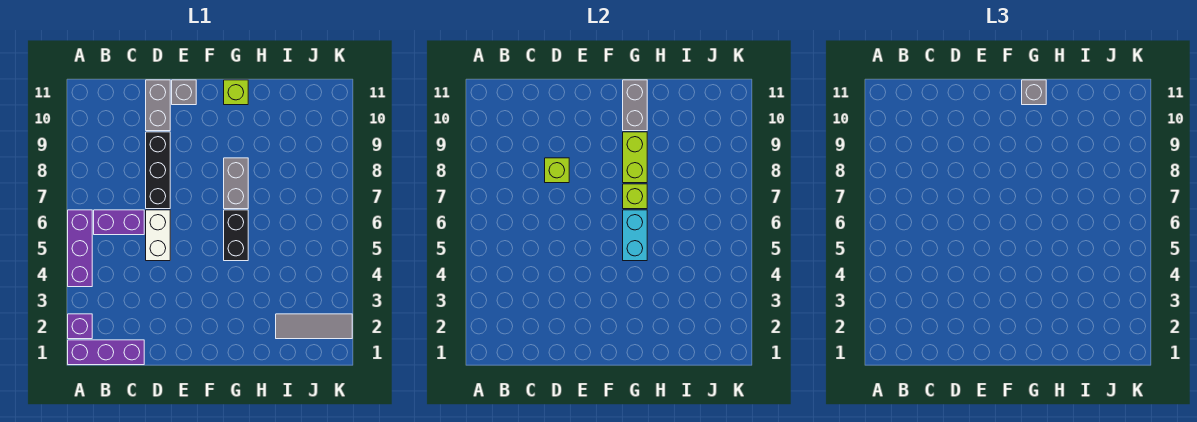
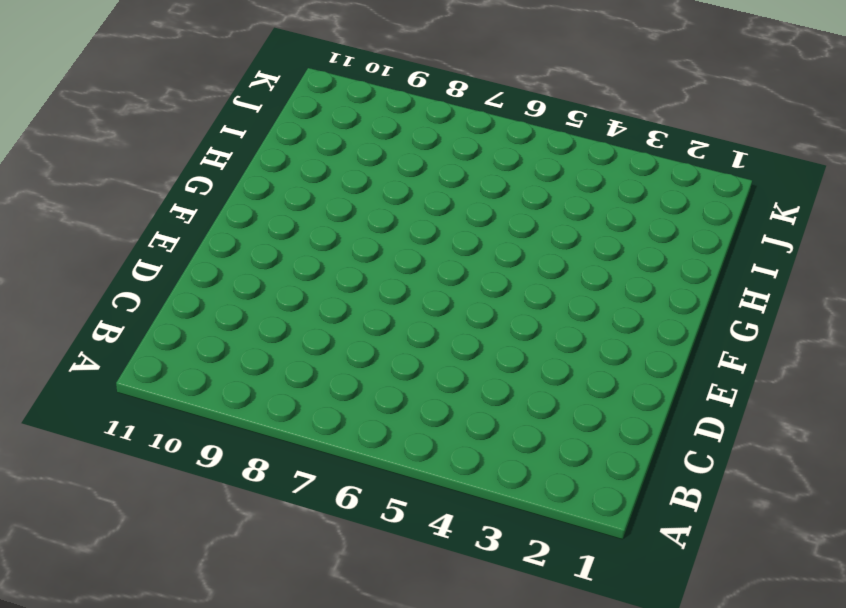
none -> purple brick A1:C1 level 1
none -> purple brick A2 level 1
none -> purple brick A4:A6 level 1

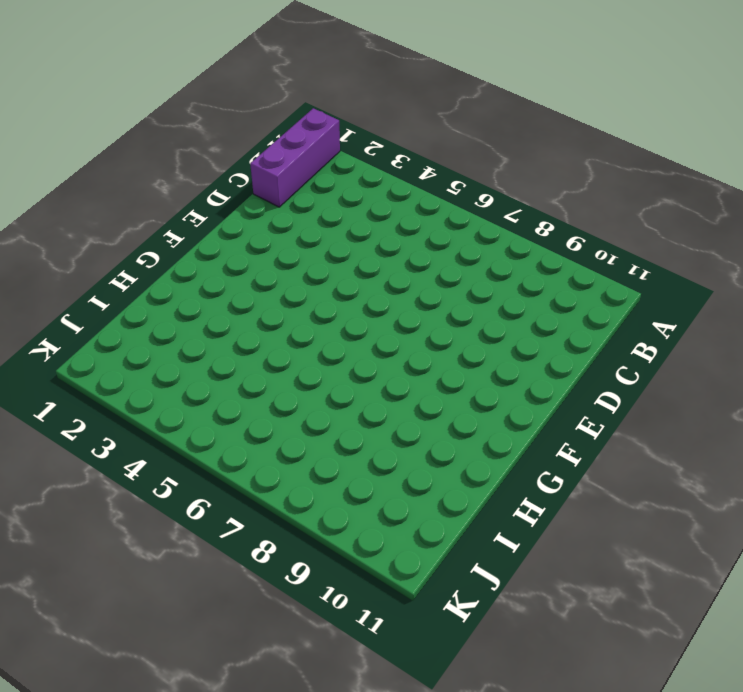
none -> purple brick A2 level 1
none -> purple brick A4:A6 level 1
none -> purple brick B6:C6 level 1

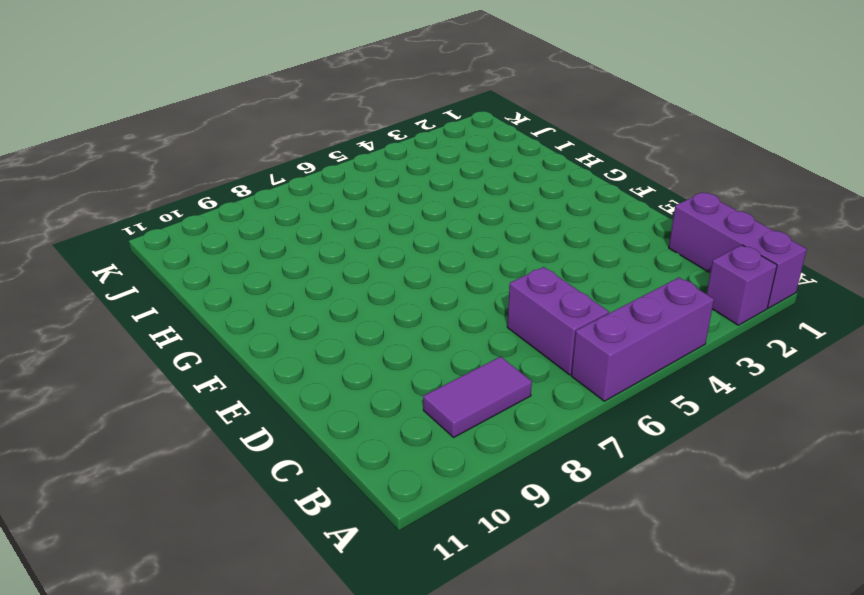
purple tile B8:B9 level 1 -> none
none -> white brick D5:D6 level 1
none -> black brick D7:D9 level 1
none -> grey brick D10:D11 level 1

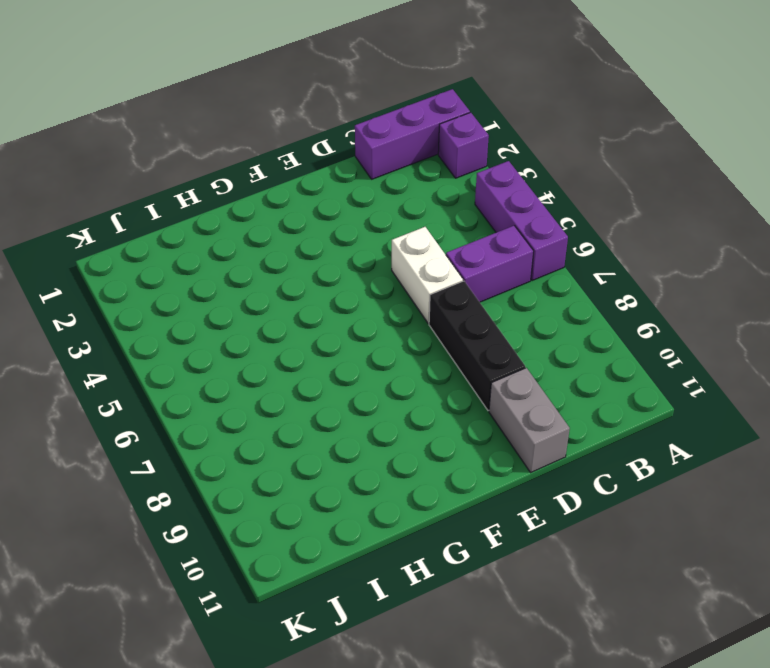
none -> grey brick E11 level 1
none -> black brick G5:G6 level 1
none -> grey brick G7:G8 level 1

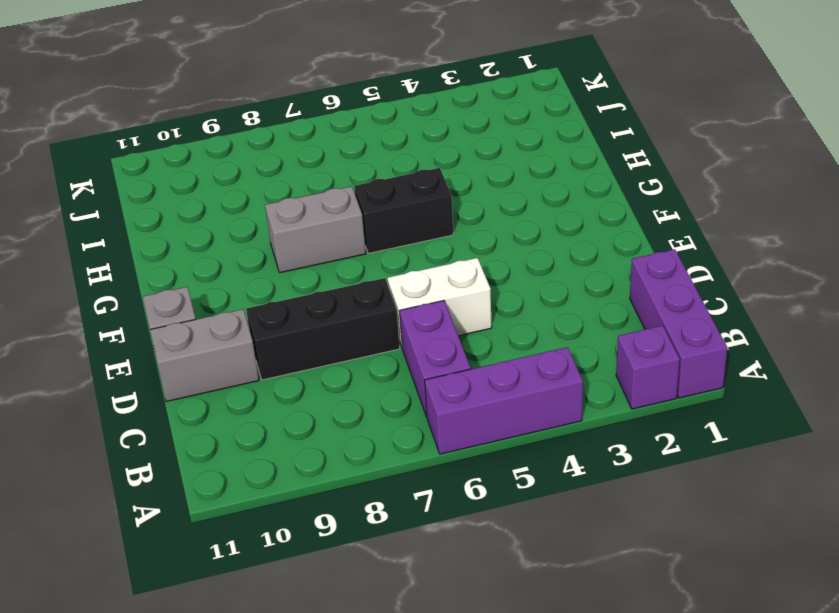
none -> lime brick G11 level 1
none -> grey tile I2:K2 level 1
none -> lime brick D8 level 2

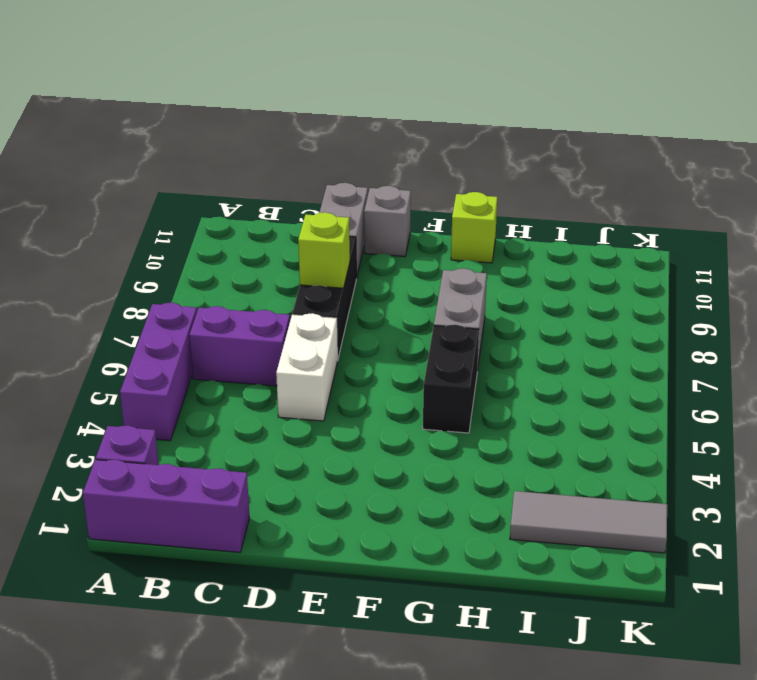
none -> cyan brick G5:G6 level 2
none -> lime brick G7 level 2
none -> lime brick G8:G9 level 2

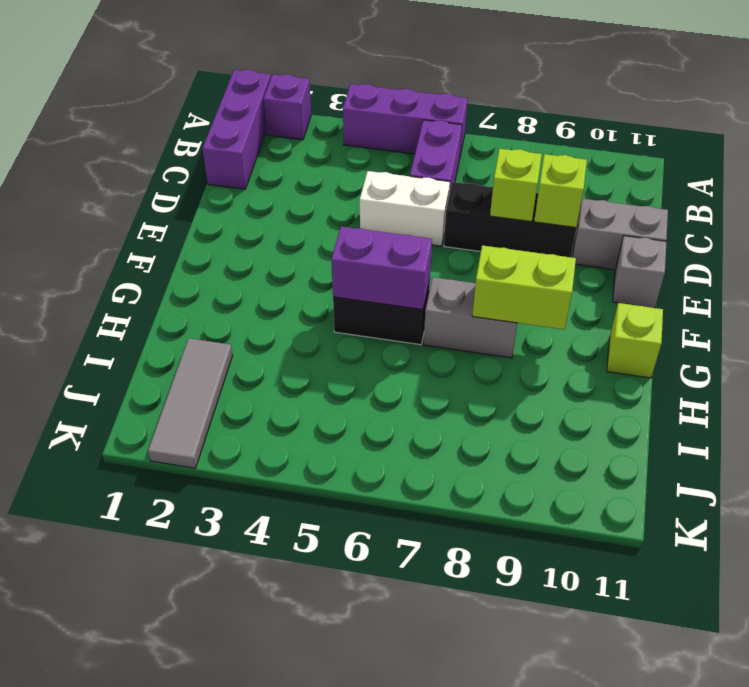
lime brick D9 level 2 -> lime brick G7 level 2
purple brick G5:G6 level 2 -> cyan brick G5:G6 level 2
none -> grey brick G10:G11 level 2
none -> grey brick G11 level 3

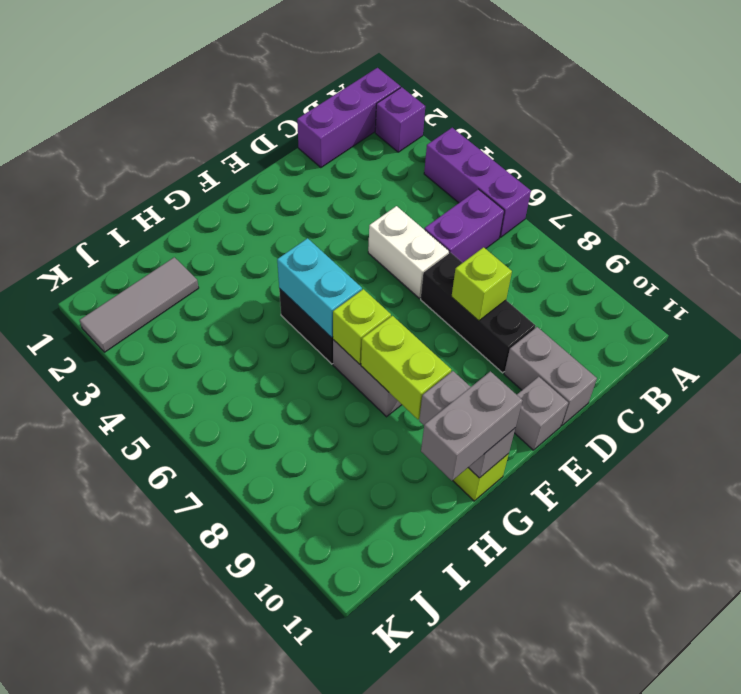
grey brick G11:H11 level 3 -> grey brick G11 level 3

